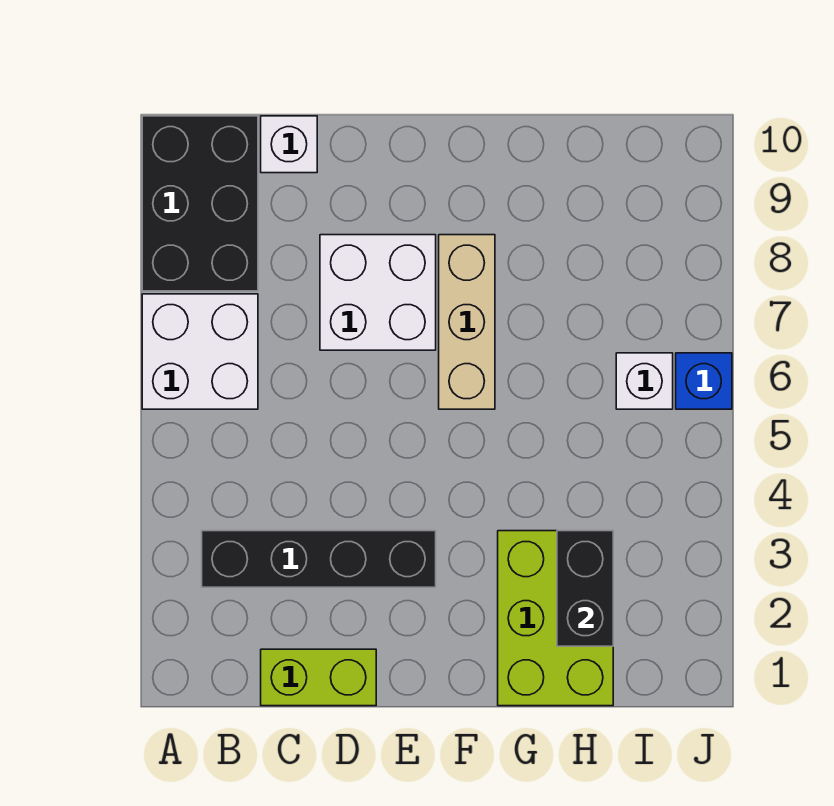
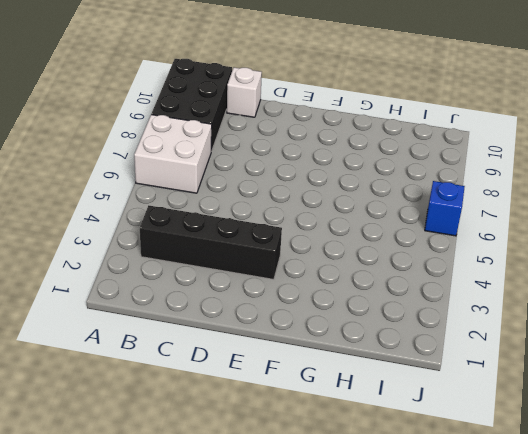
none -> lime brick C1:D1 level 1
none -> white brick D7:E8 level 1

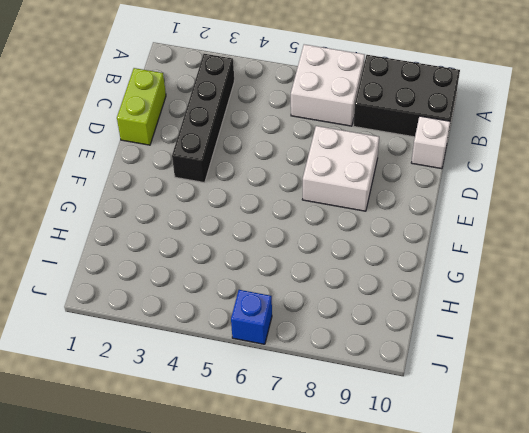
none -> tan brick F6:F8 level 1
none -> lime brick G1:H3 level 1

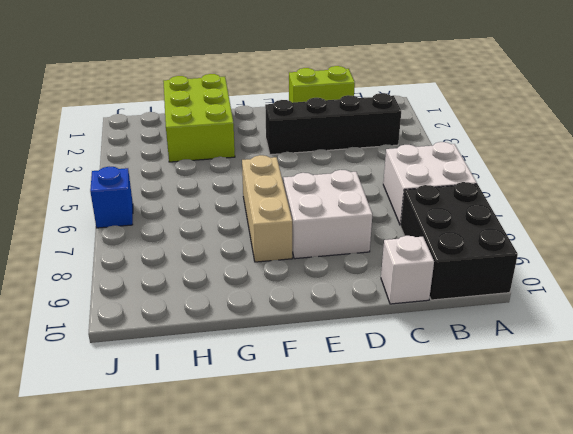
none -> white brick I6 level 1
none -> black brick H2:H3 level 2

